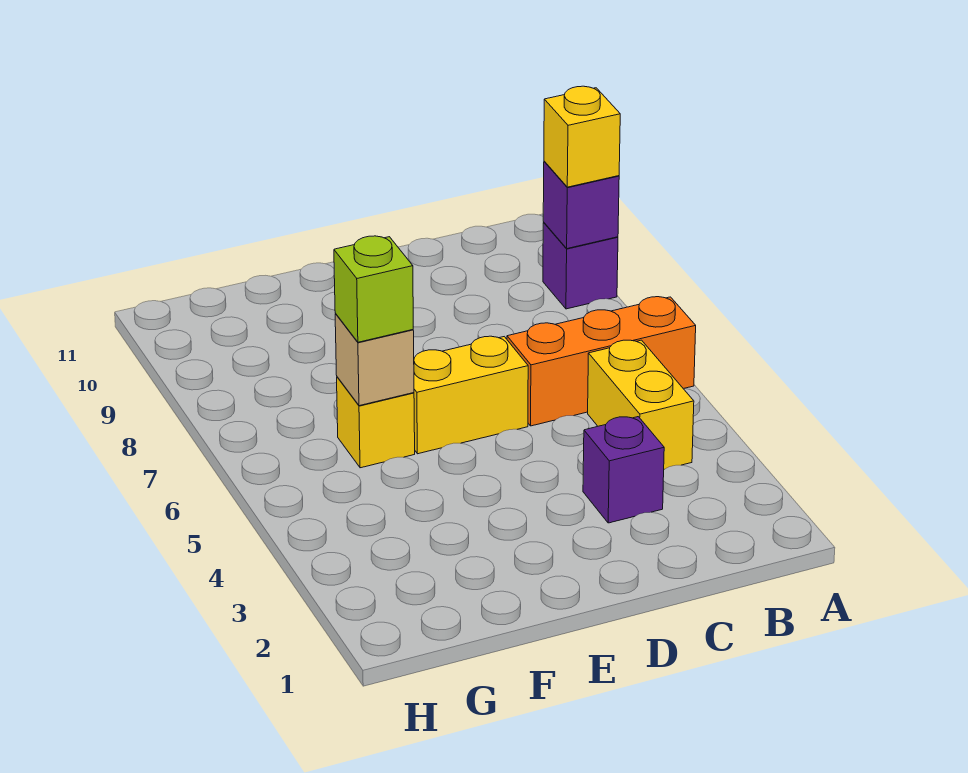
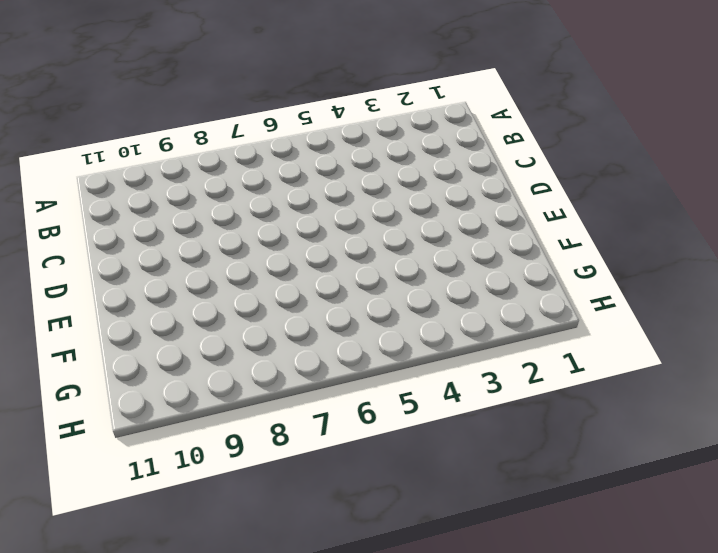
none -> orange brick A6:C6 level 1
none -> purple brick A9 level 1

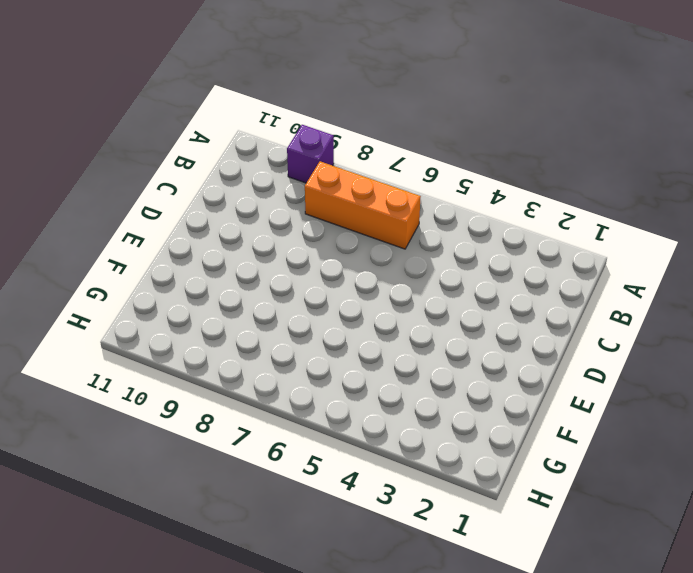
orange brick B6:B8 level 1 -> orange brick A6:C6 level 1
none -> yellow brick B4:B5 level 1
none -> purple brick C3 level 1

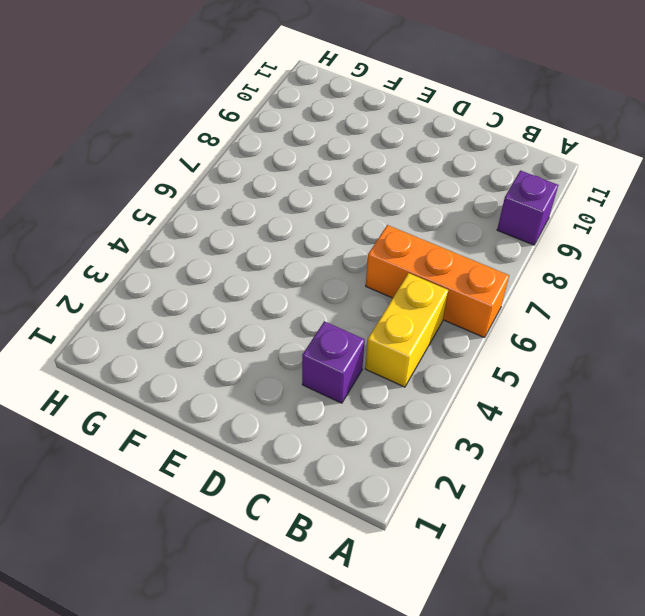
none -> yellow brick D6:E6 level 1
none -> yellow brick F6 level 1

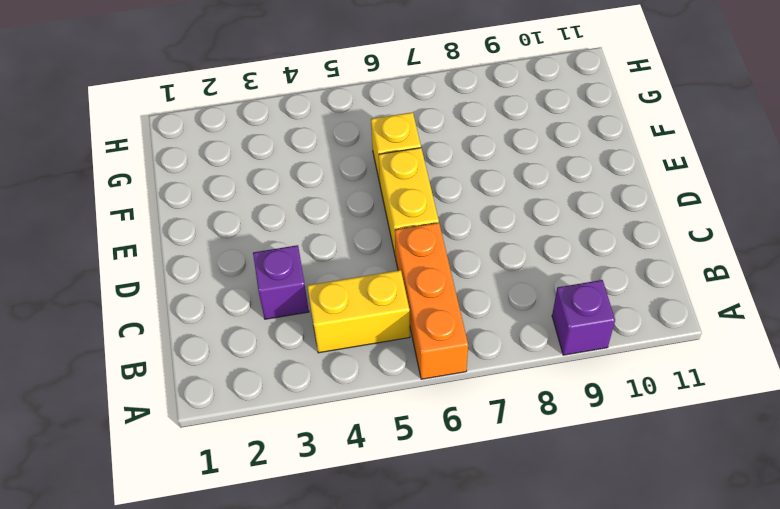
none -> purple brick A9 level 2
none -> tan brick F6 level 2

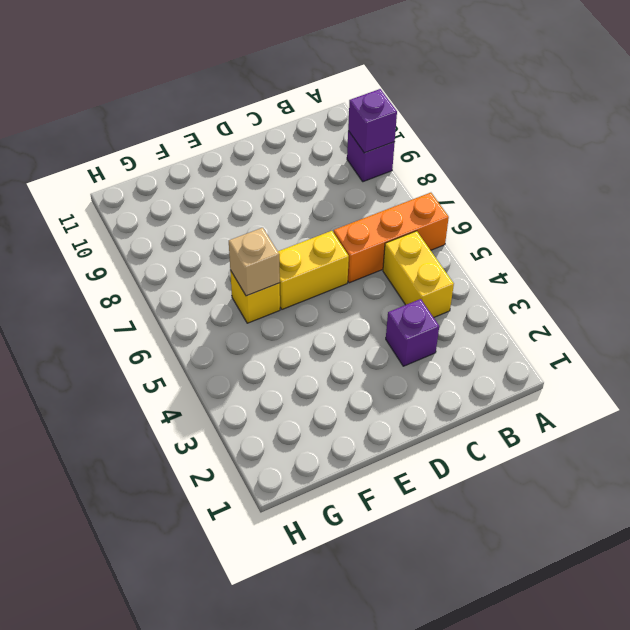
none -> yellow brick A9 level 3
none -> lime brick F6 level 3

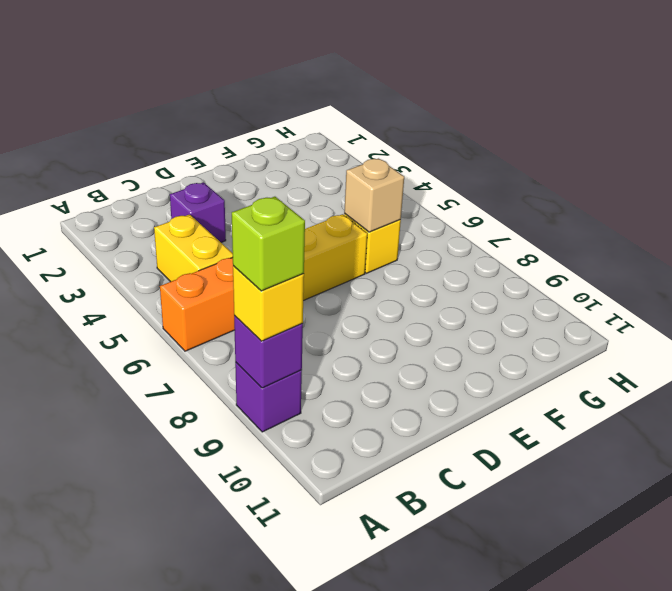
lime brick A9 level 4 -> lime brick F6 level 3

